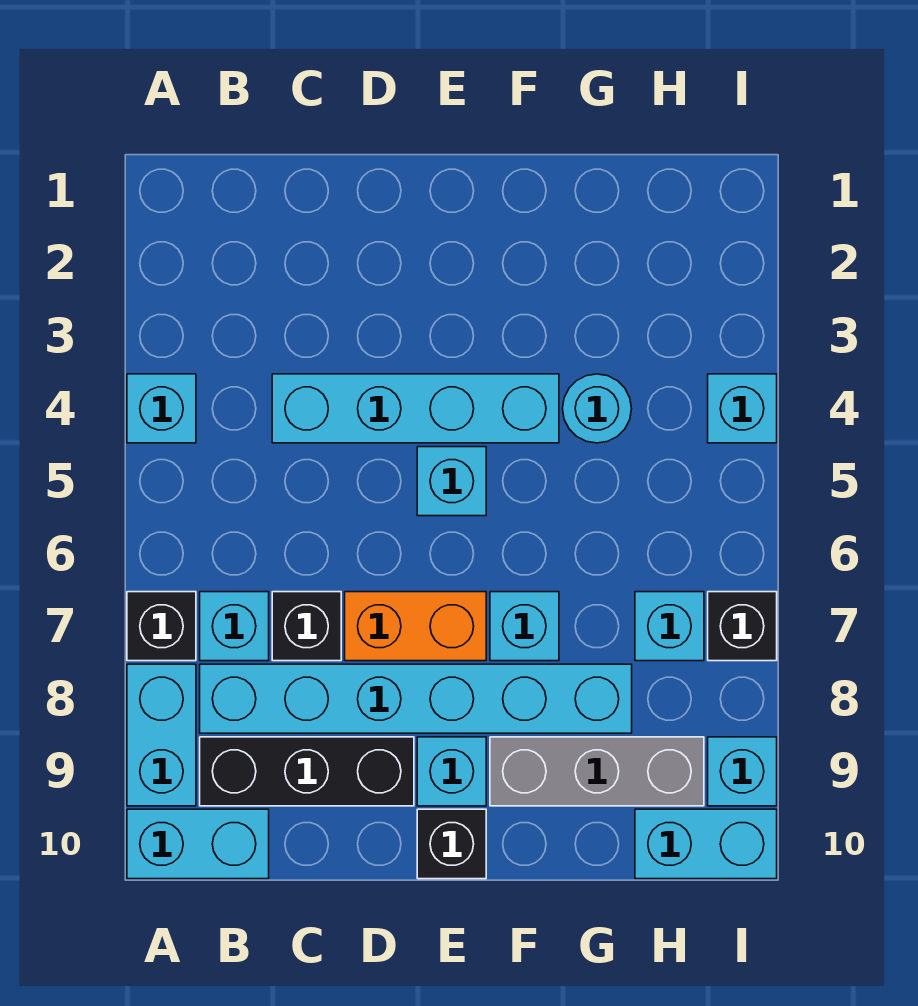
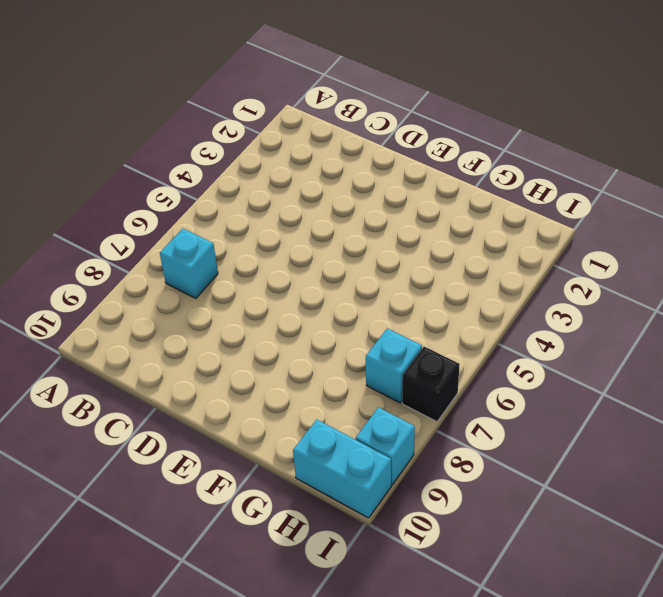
none -> cyan brick A4 level 1
none -> black brick A7 level 1
none -> cyan brick A8:A9 level 1

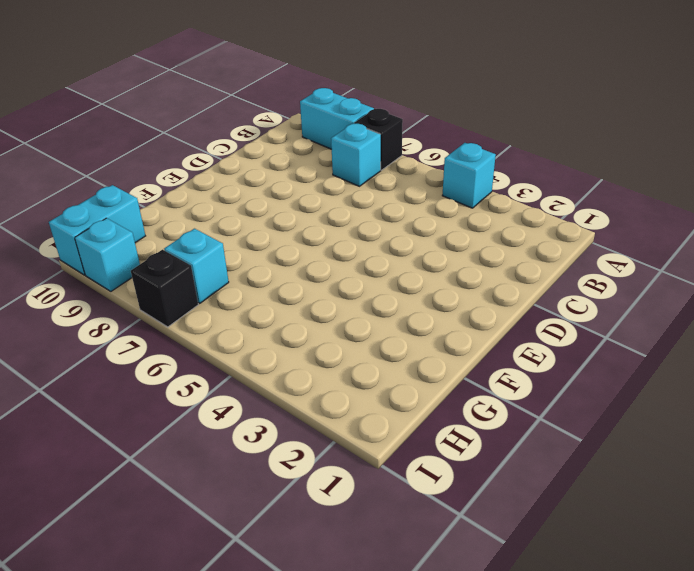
none -> cyan brick A10:B10 level 1
none -> cyan brick B8:G8 level 1
none -> black brick B9:D9 level 1

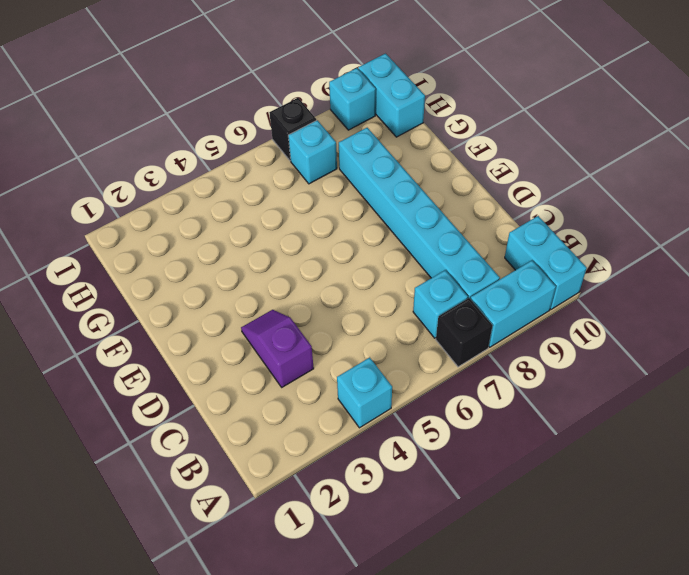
purple slope C3:D3 level 1 top C -> none
none -> black brick B9:D9 level 1
none -> cyan brick C4:F4 level 1
none -> black brick C7 level 1

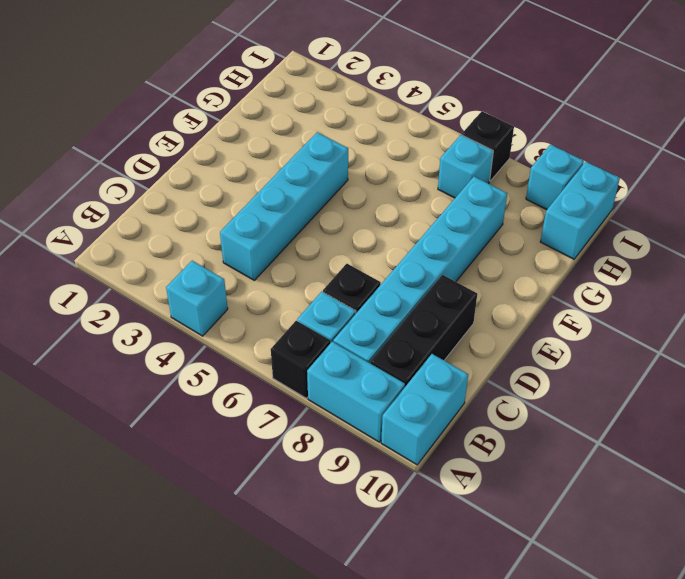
none -> orange brick D7:E7 level 1
none -> cyan brick E5 level 1
none -> cyan brick E9 level 1

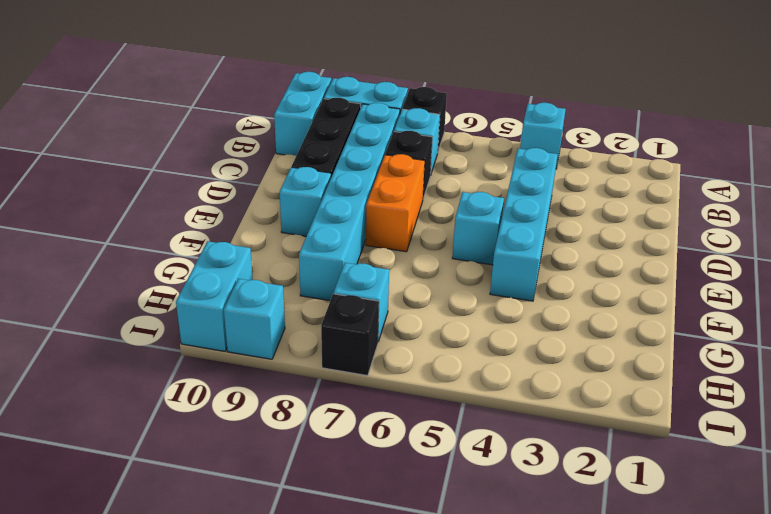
none -> black brick E10 level 1
none -> cyan brick F7 level 1
none -> grey brick F9:H9 level 1

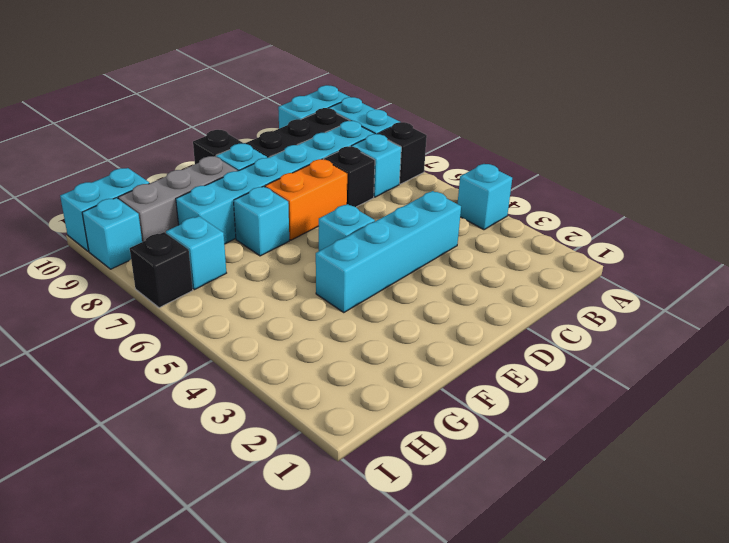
none -> cyan round brick G4 level 1
none -> cyan brick I4 level 1

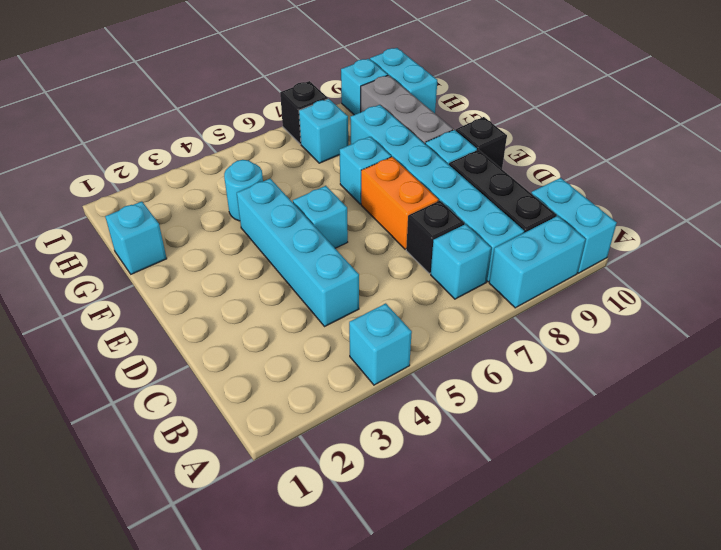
cyan brick G1 level 1 -> cyan brick I4 level 1
none -> black brick A7 level 1

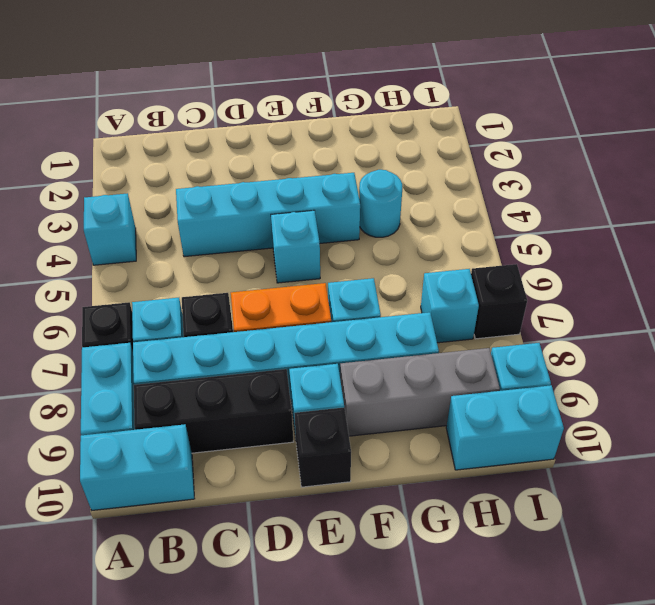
none -> cyan brick I4 level 1

